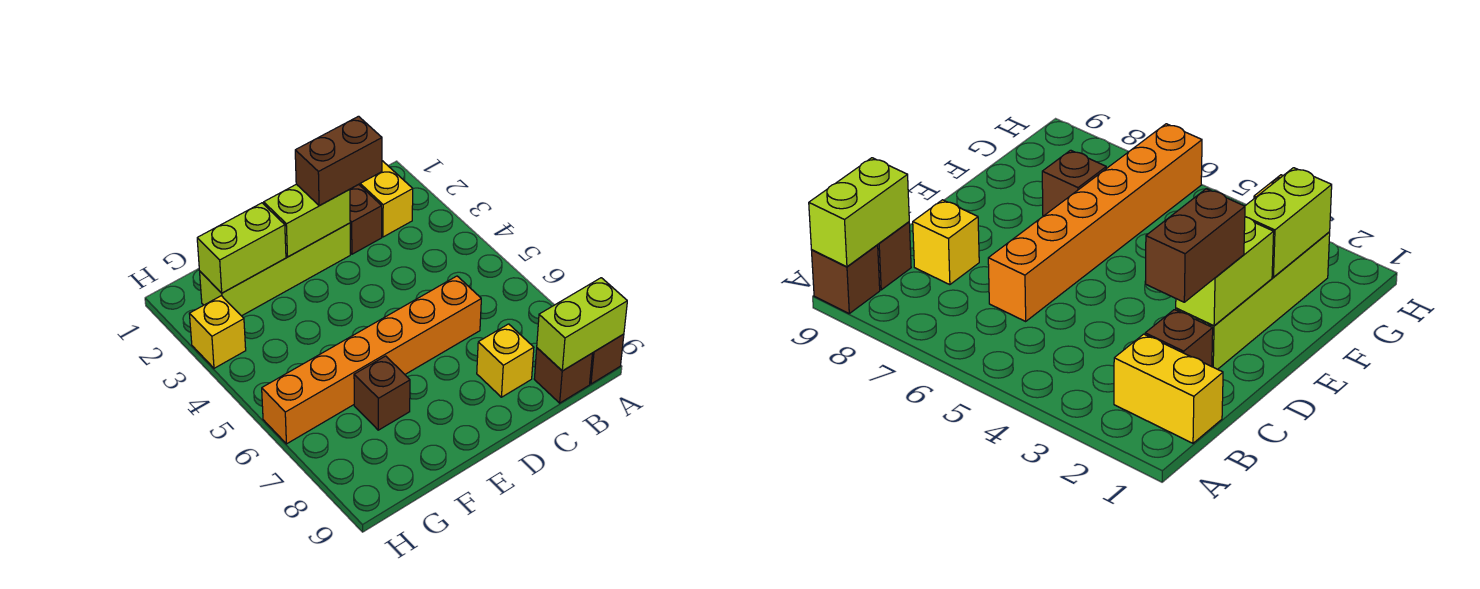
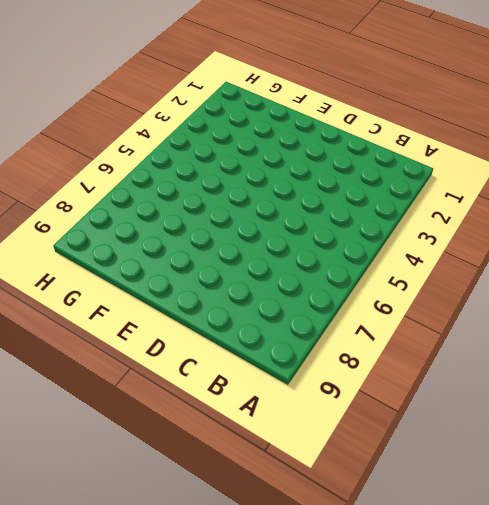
none -> brown brick A9 level 1
none -> yellow brick B1:B2 level 1
none -> brown brick B9 level 1

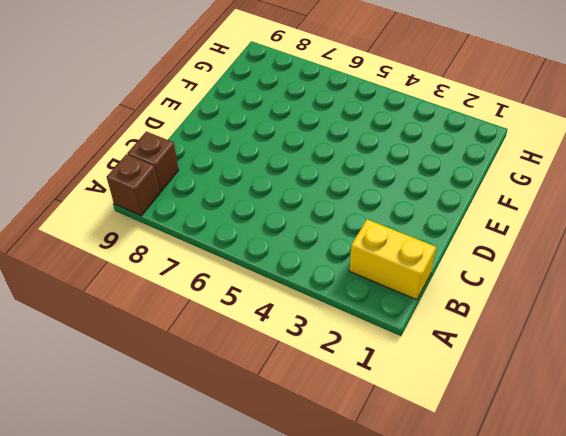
none -> brown brick C2 level 1
none -> orange brick C6:H6 level 1
none -> yellow brick C8 level 1

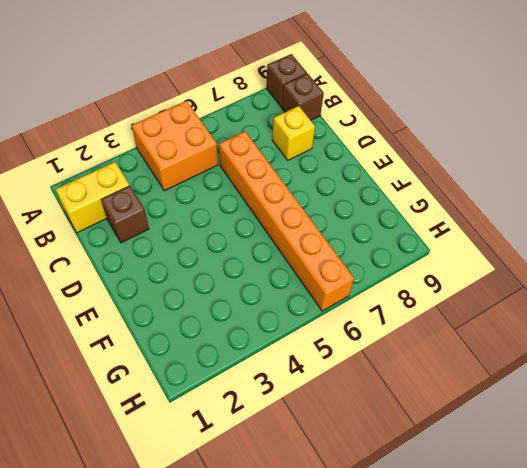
orange brick A4:B5 level 1 -> none
none -> lime brick D2:G2 level 1
none -> brown brick F7 level 1
none -> yellow brick H3 level 1

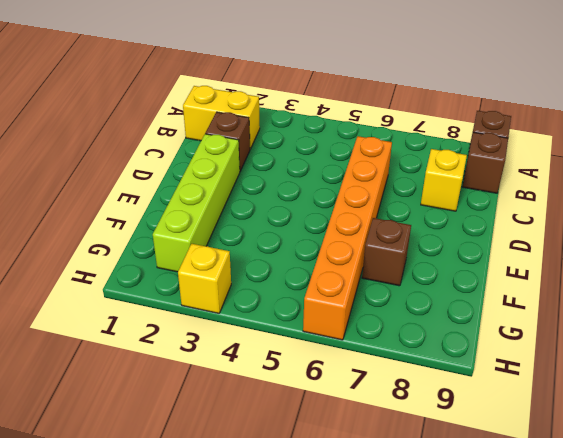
none -> lime brick A9:B9 level 2
none -> lime brick D2:E2 level 2
none -> lime brick F2:G2 level 2

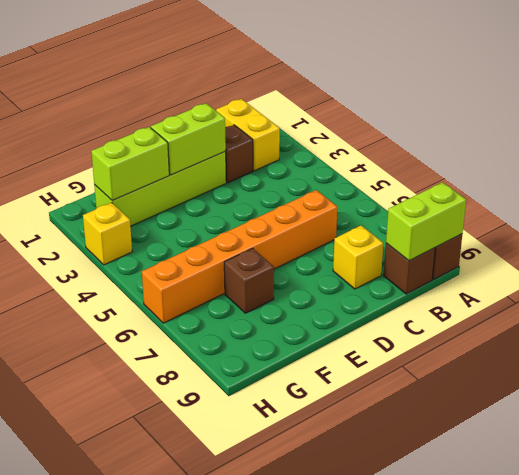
none -> brown brick C2:D2 level 3

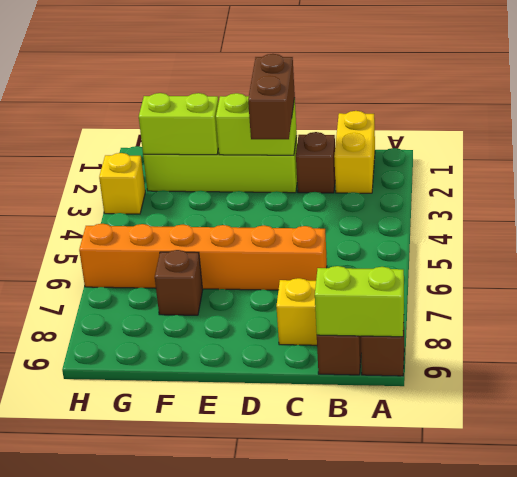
brown brick D2:D3 level 3 -> brown brick C2:D2 level 3

